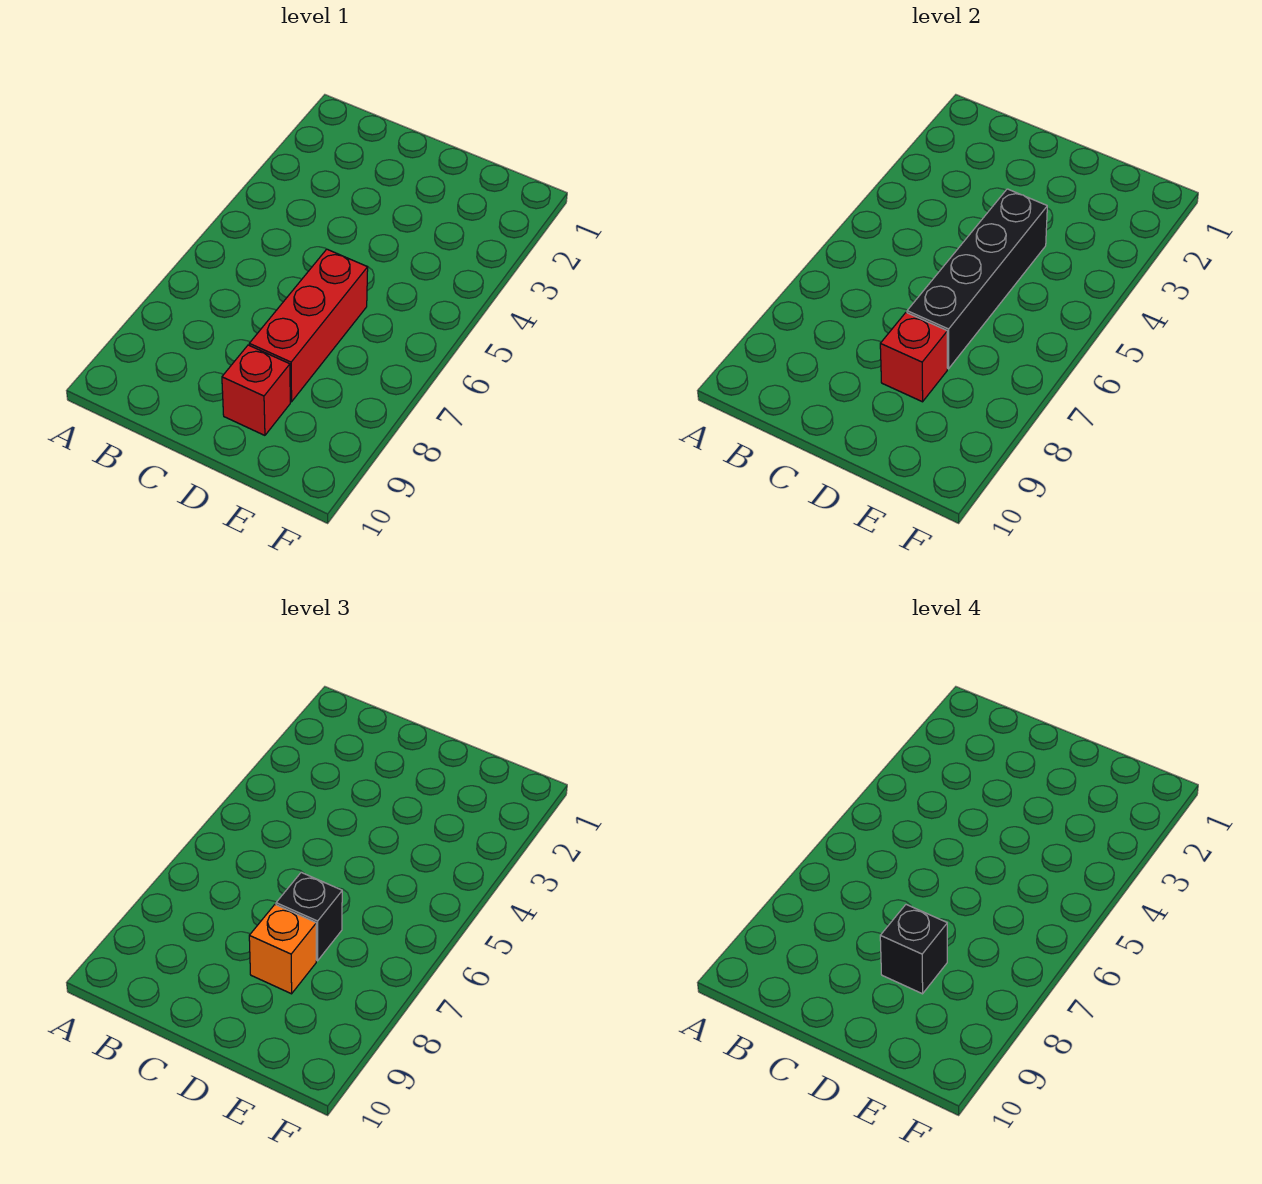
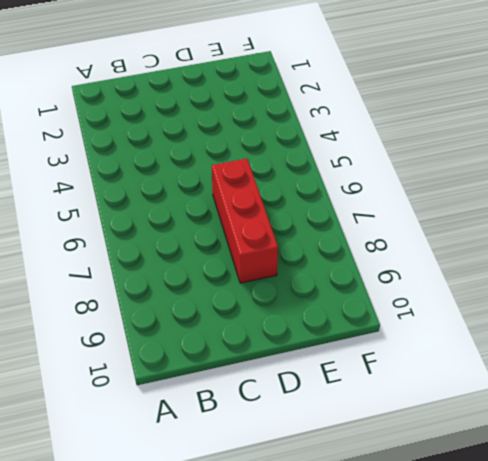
none -> red brick D9 level 1
none -> black brick D4:D7 level 2

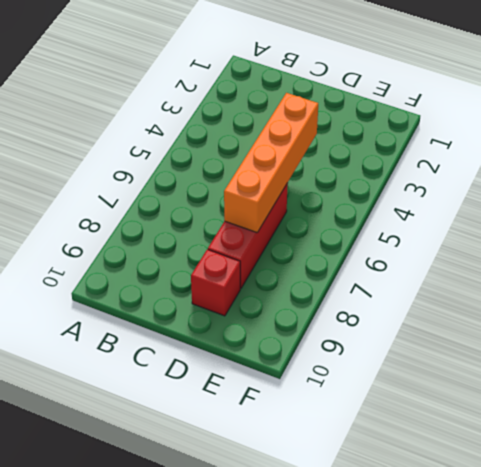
orange brick D4:D7 level 2 -> black brick D4:D7 level 2
none -> red brick D8 level 2
none -> black brick D7 level 3

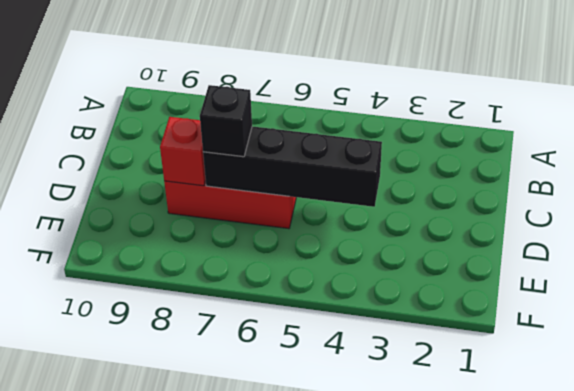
none -> red brick D9 level 1
none -> orange brick D8 level 3

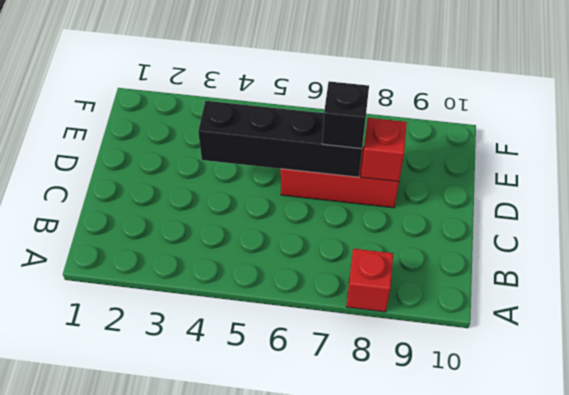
red brick A8 level 1 -> red brick D9 level 1
none -> orange brick D8 level 3
none -> black brick D8 level 4

